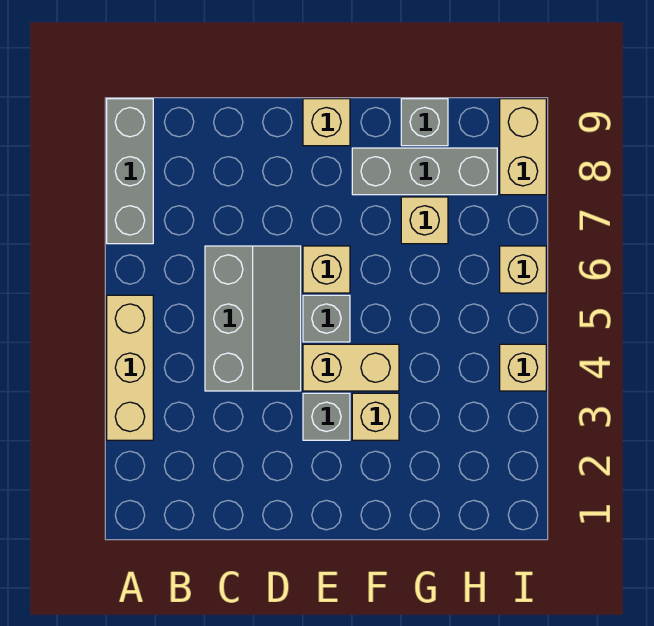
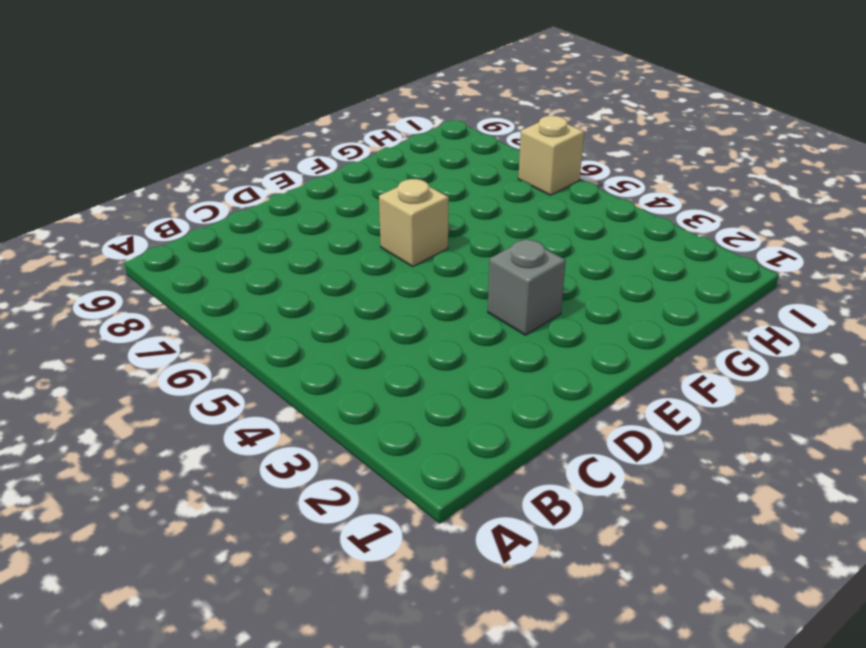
none -> tan brick A3:A5 level 1
none -> grey brick A7:A9 level 1
none -> grey slope C4:D6 level 1 top C

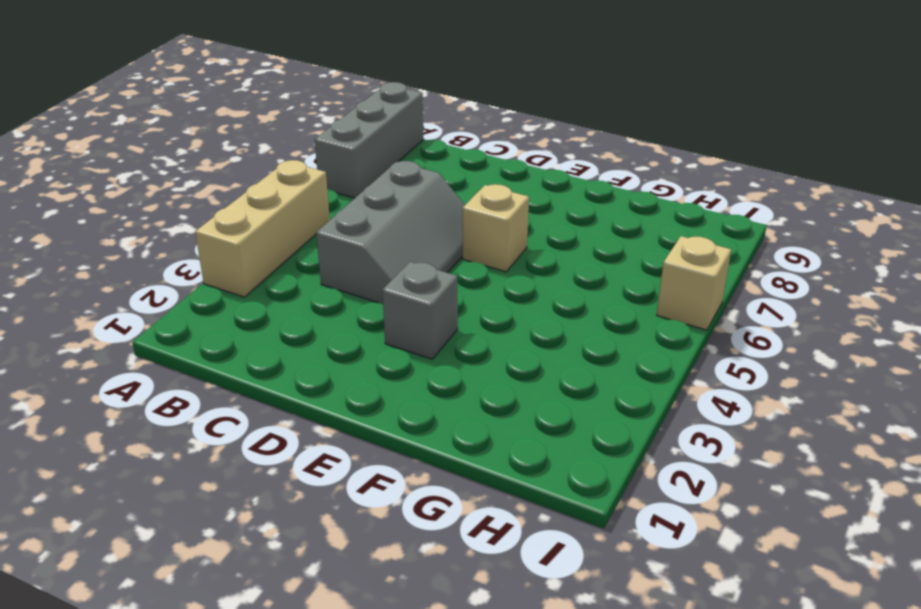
none -> tan brick E4:F4 level 1
none -> grey brick E5 level 1
none -> tan brick E9 level 1

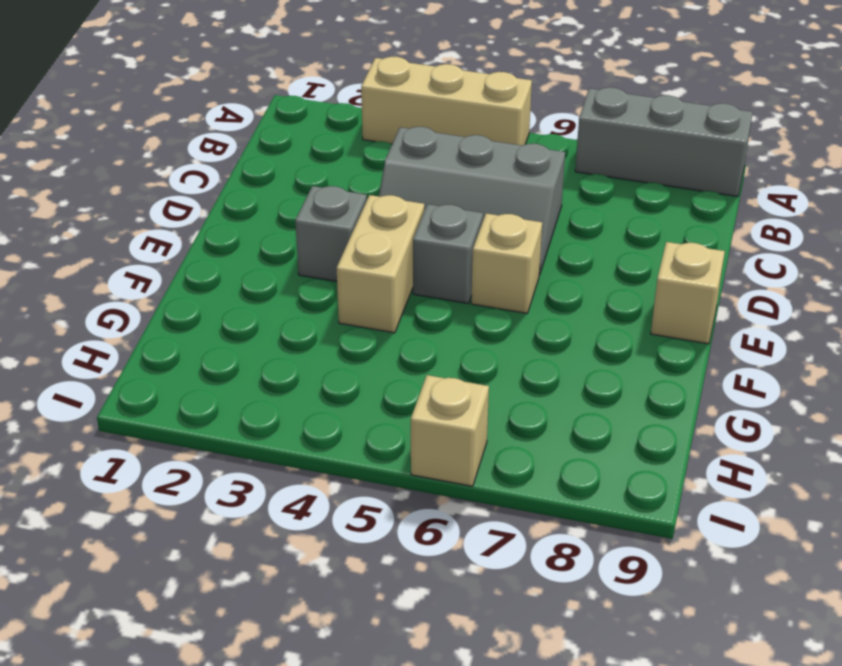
none -> tan brick F3 level 1
none -> grey brick F8:H8 level 1
none -> tan brick G7 level 1

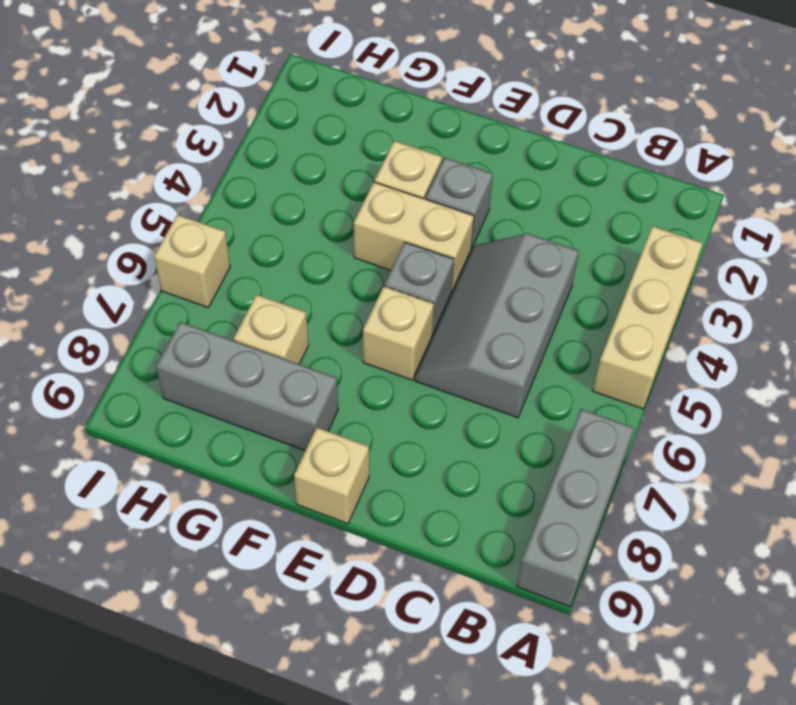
none -> grey brick G9 level 1
none -> tan brick I4 level 1
none -> tan brick I8:I9 level 1

